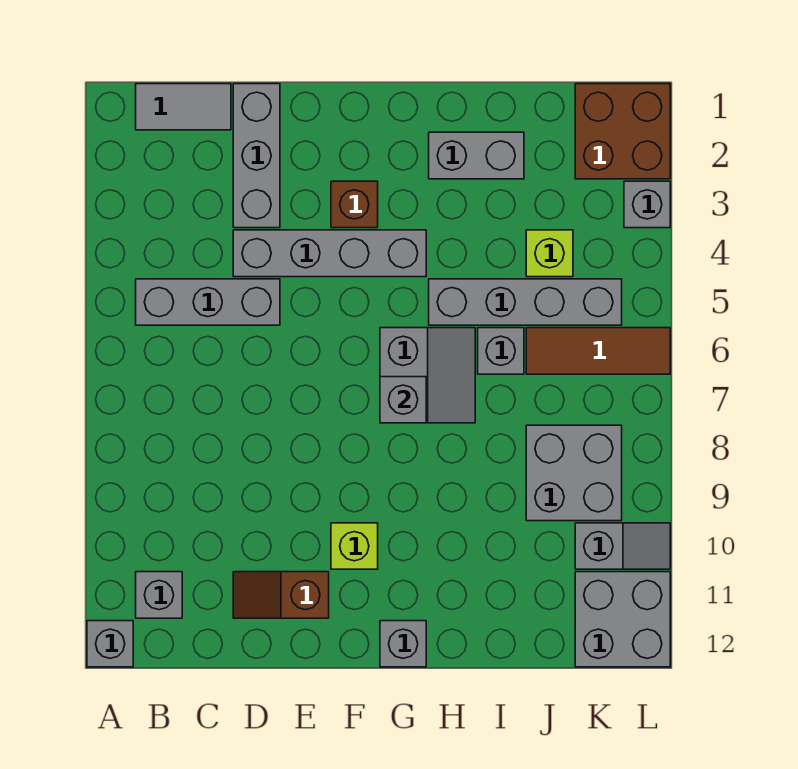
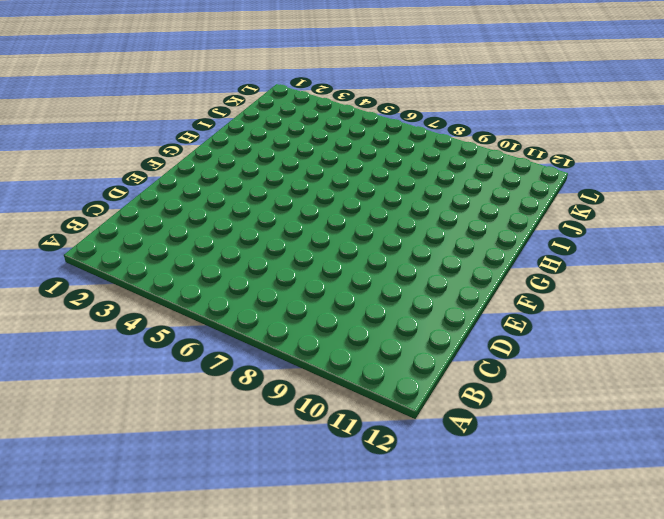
none -> grey brick A12 level 1
none -> grey tile B1:C1 level 1
none -> grey brick B5:D5 level 1

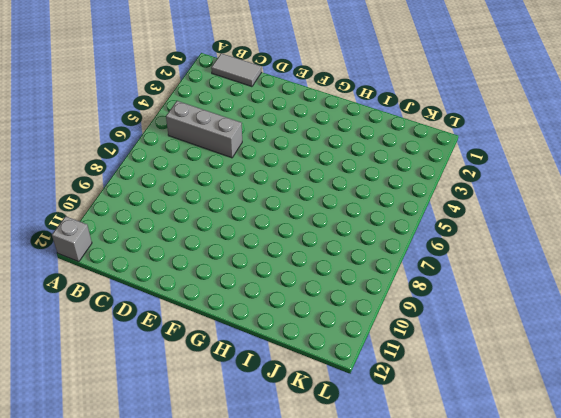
none -> grey brick B11 level 1
none -> grey brick D1:D3 level 1
none -> grey brick D4:G4 level 1

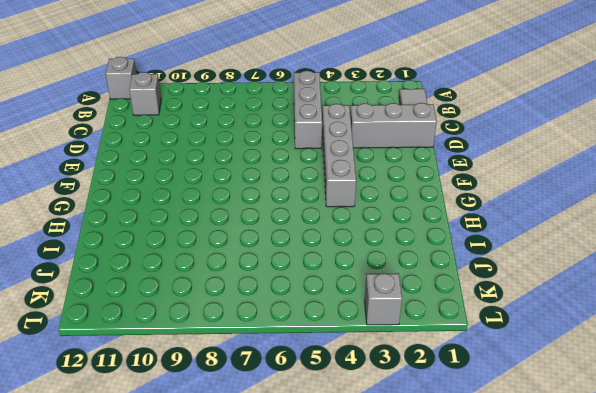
none -> brown slope D11:E11 level 1 top E
none -> brown brick F3 level 1
none -> lime brick F10 level 1

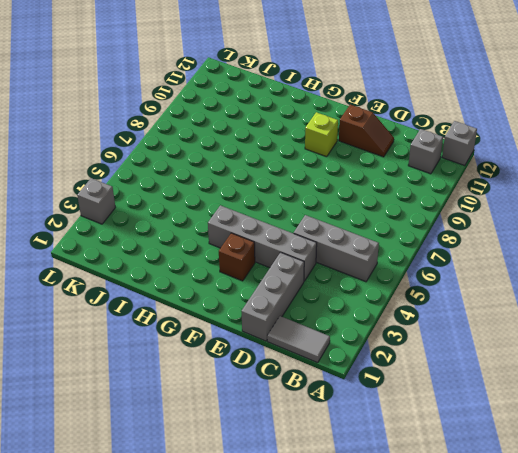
none -> grey slope G6:H7 level 1 top G
none -> grey brick G12 level 1
none -> grey brick H2:I2 level 1

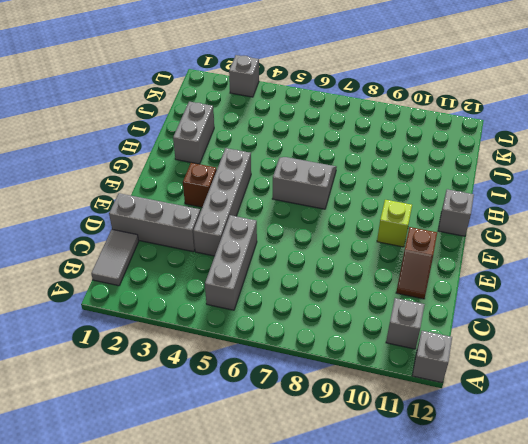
none -> grey brick H5:K5 level 1
none -> grey brick I6 level 1
none -> lime brick J4 level 1

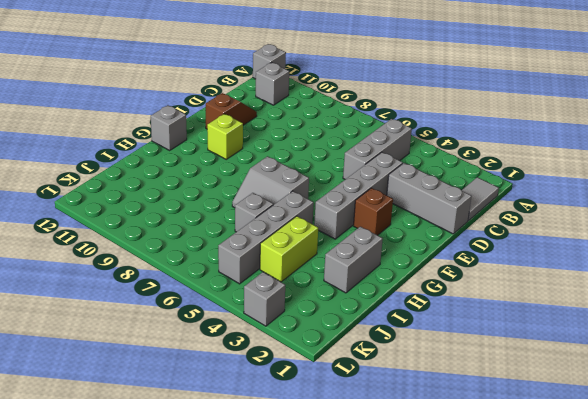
lime brick I4:J4 level 1 -> lime brick J4 level 1
none -> brown tile J6:L6 level 1
none -> grey brick J8:K9 level 1
none -> brown brick K1:L2 level 1

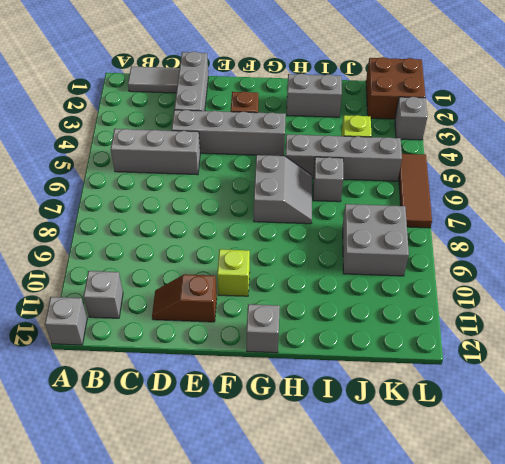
brown tile L5:L7 level 1 -> brown tile J6:L6 level 1
none -> grey slope K10:L10 level 1 top K
none -> grey brick K11:L12 level 1
none -> grey brick G7 level 2

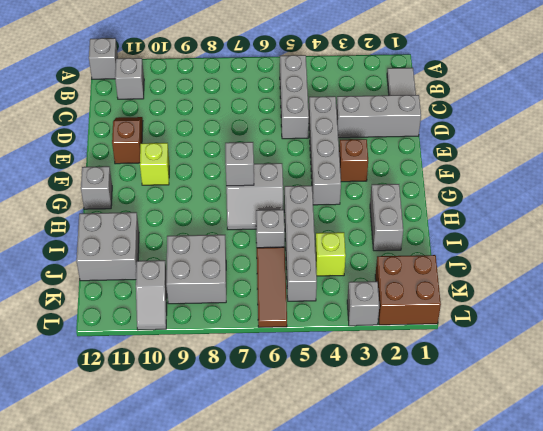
grey brick I11:J12 level 1 -> grey brick K11:L12 level 1

